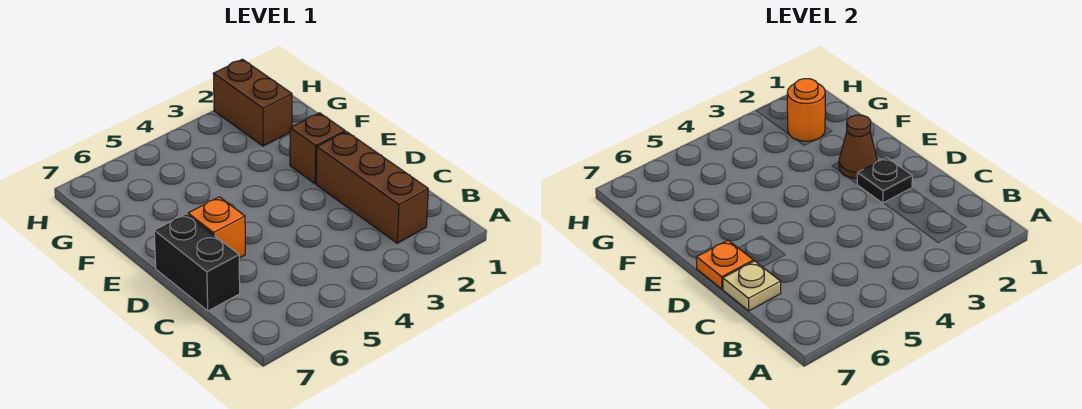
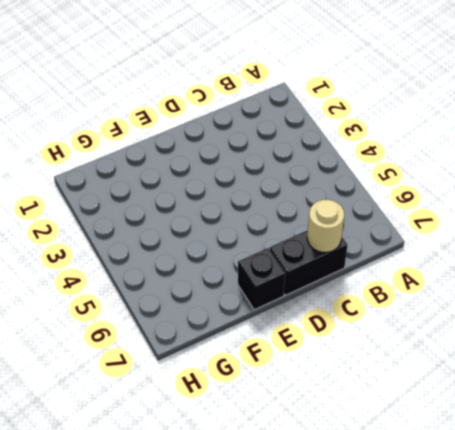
tan round brick C7 level 2 -> tan plate C7 level 2
black brick E7 level 1 -> none
none -> brown brick B2:D2 level 1
none -> orange brick D6 level 1

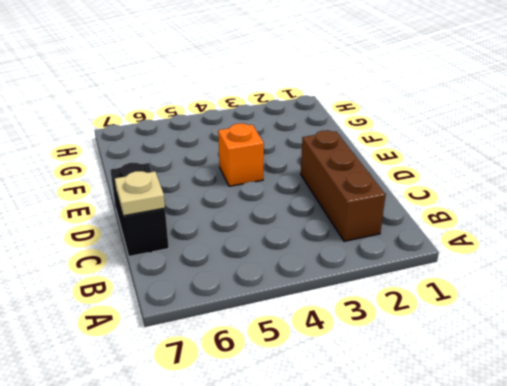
orange brick E4 level 1 -> orange brick D6 level 1
none -> brown brick E2 level 1
none -> brown brick G2:H2 level 1

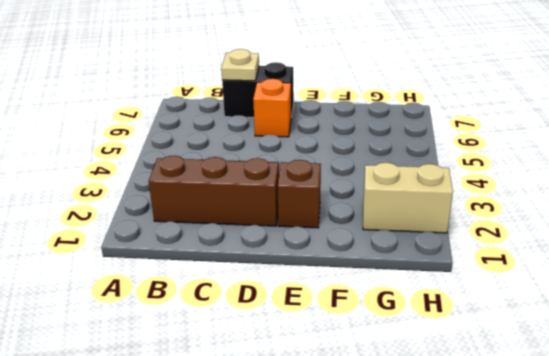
tan brick G2:H2 level 1 -> brown brick G2:H2 level 1
none -> black plate D2 level 2
none -> orange plate D7 level 2

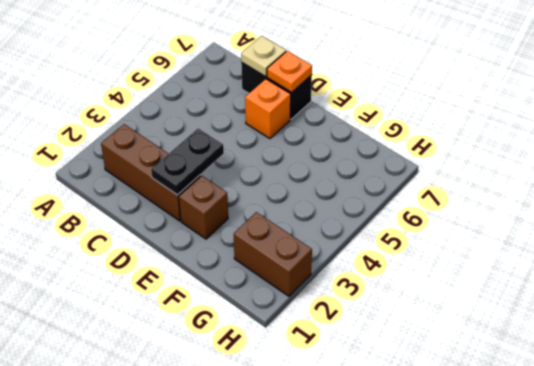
black plate D2:D3 level 2 -> black plate D2 level 2
none -> brown cone E2 level 2
none -> orange round brick G2 level 2

